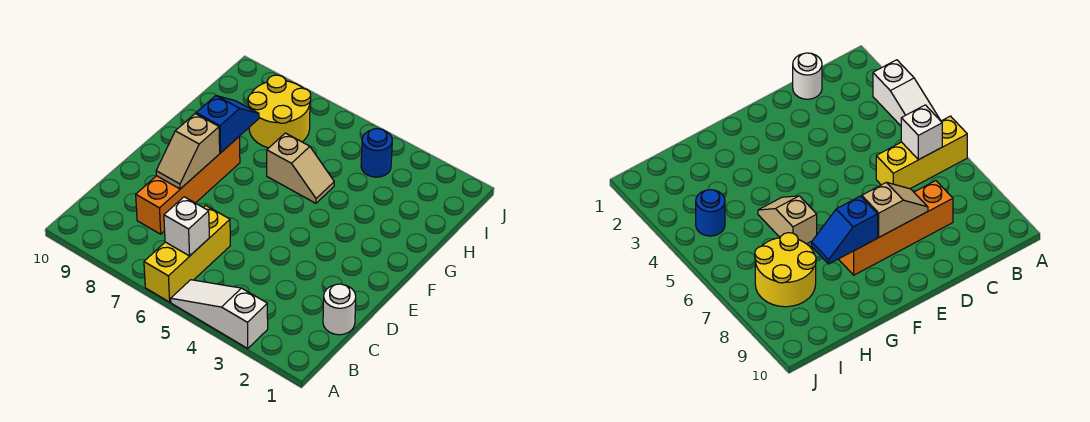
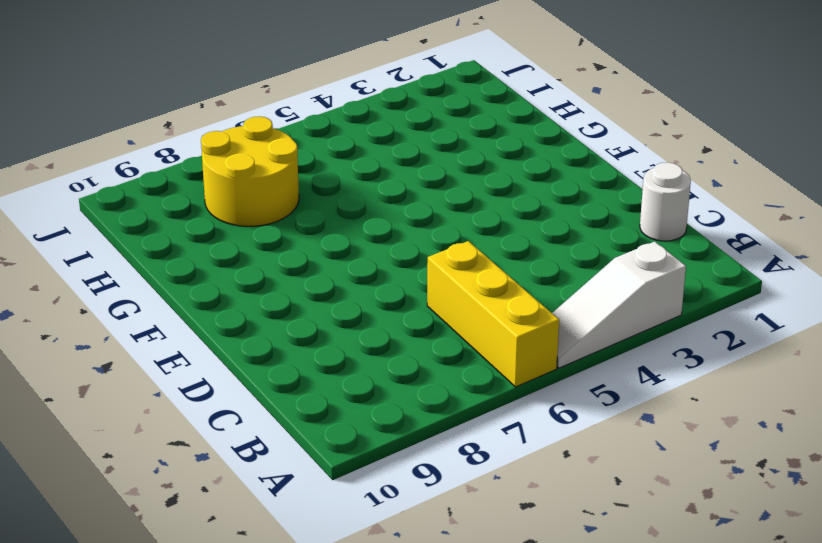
none -> orange brick C8:F8 level 1
none -> tan slope G5:G6 level 1 top 6

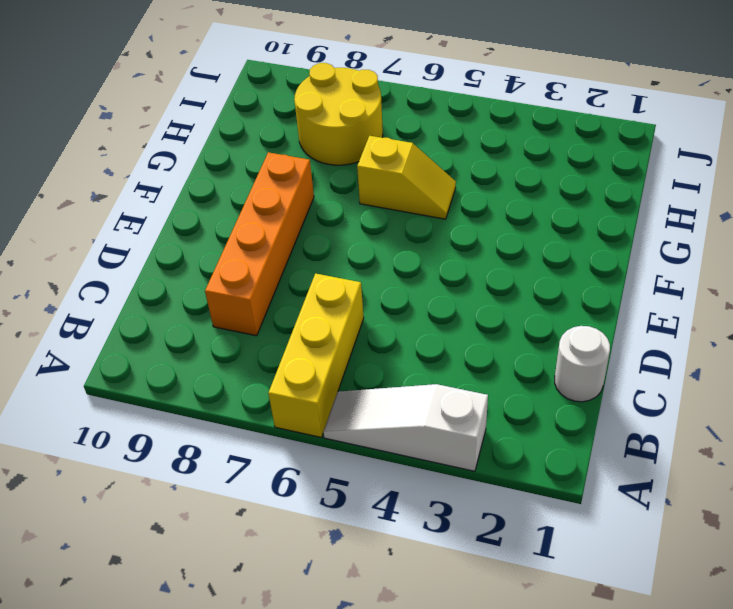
yellow slope G5:G6 level 1 top 6 -> tan slope G5:G6 level 1 top 6
none -> blue round brick I4 level 1
none -> white brick B6 level 2

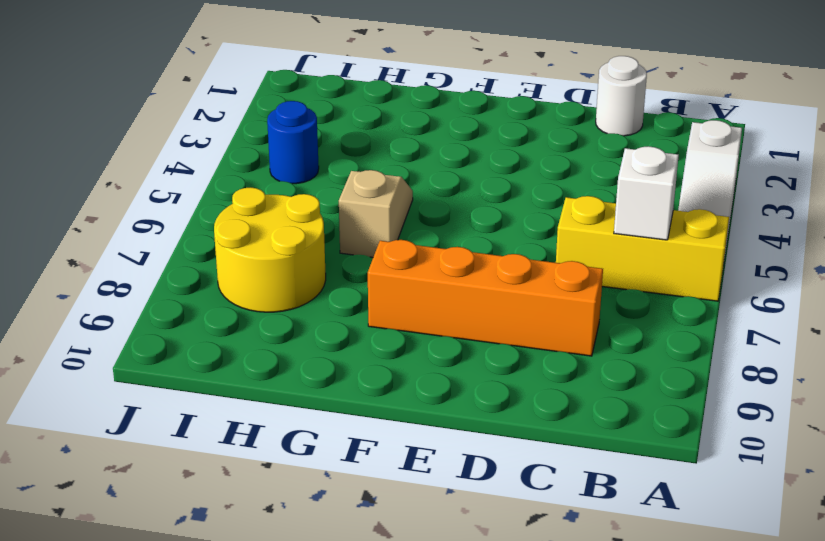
none -> tan slope D8:E8 level 2 top E
none -> blue slope F8:G8 level 2 top F

